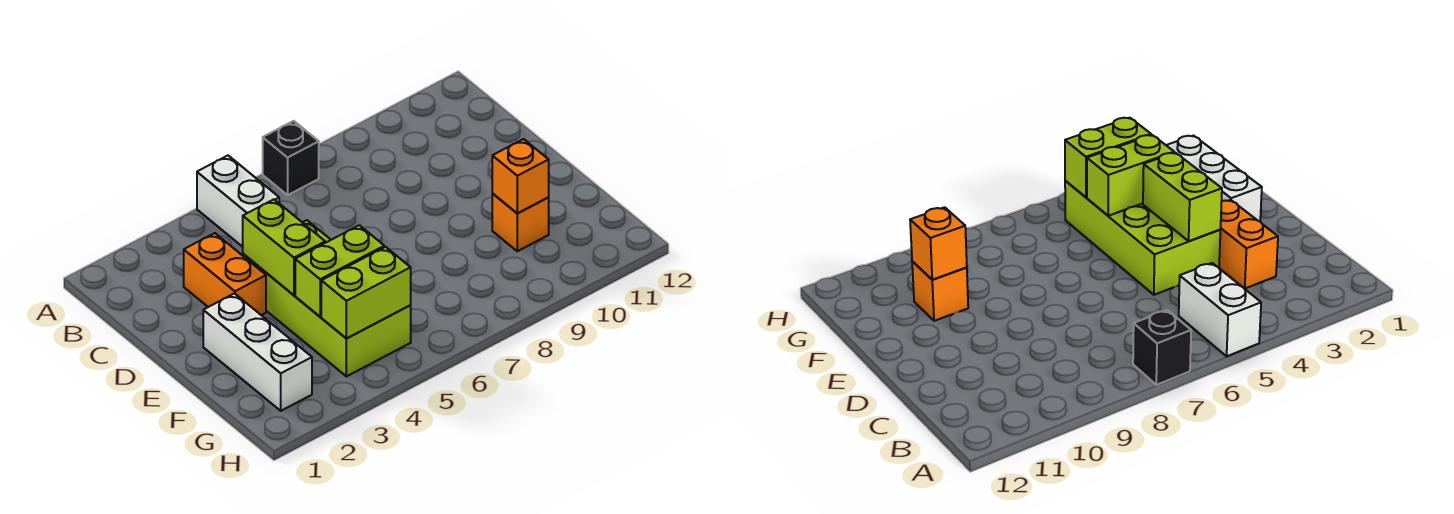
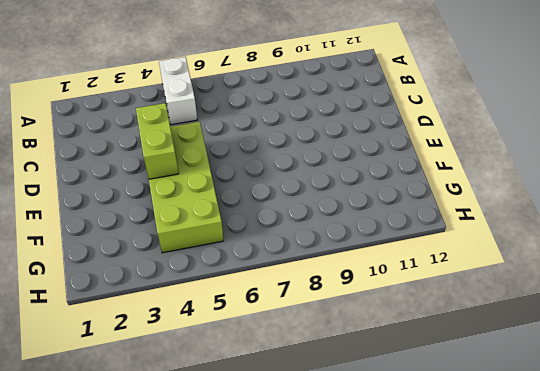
none -> black brick A7 level 1
none -> orange brick C3:D3 level 1

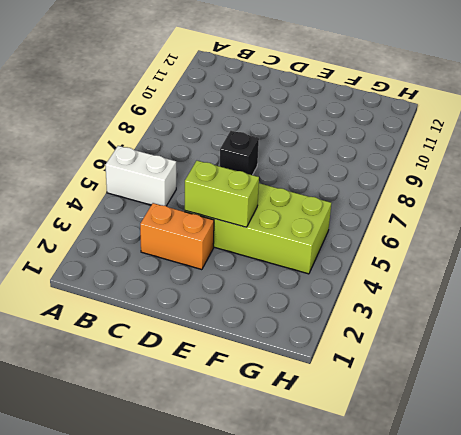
black brick D7 level 1 -> black brick A7 level 1
none -> white brick E2:G2 level 1
none -> orange brick F10 level 1

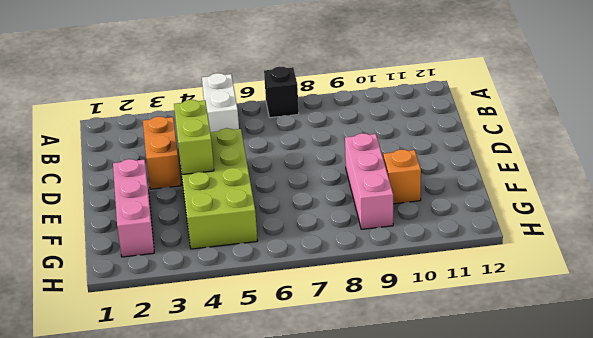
pink brick E2:G2 level 1 -> white brick E2:G2 level 1
pink brick E9:G9 level 1 -> none
none -> lime brick F4:F5 level 2
none -> orange brick F10 level 2

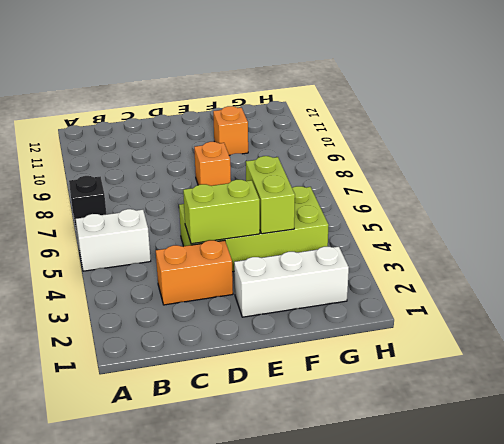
orange brick E8 level 1 -> orange brick F10 level 2
none -> lime brick G4:G5 level 2

